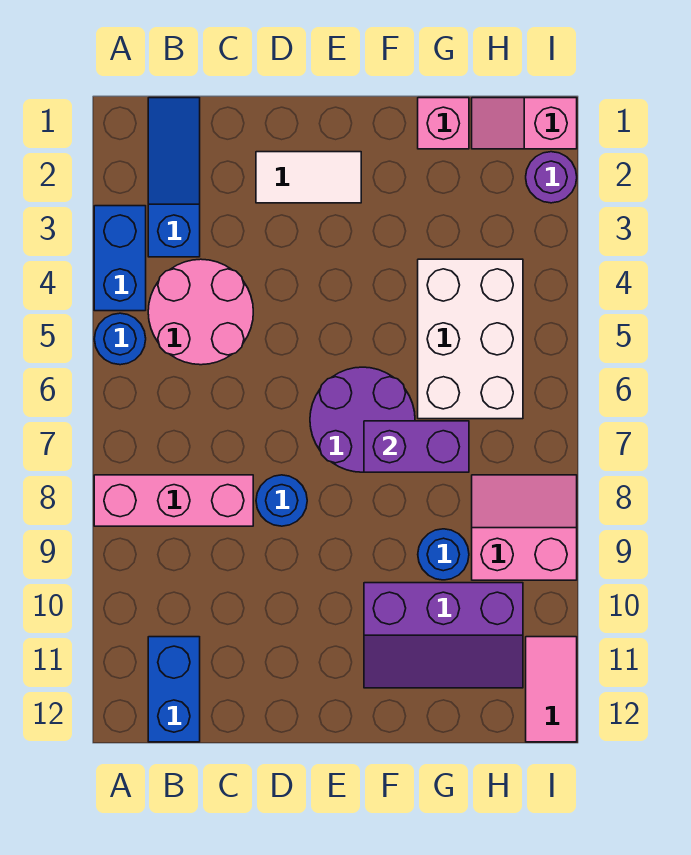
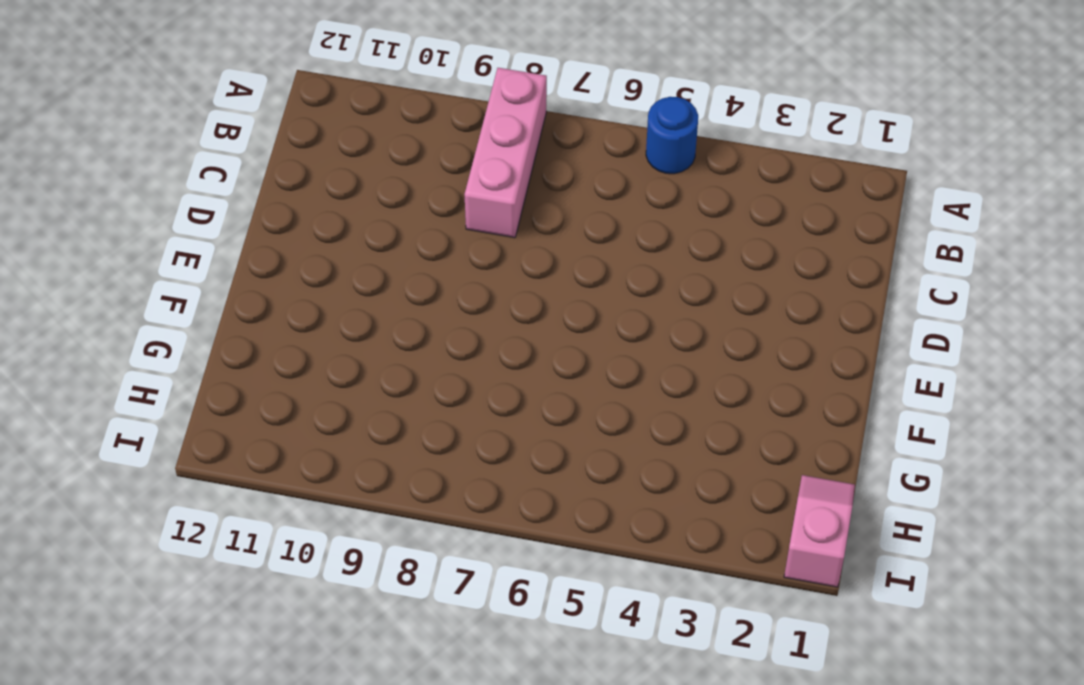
none -> blue brick A3:A4 level 1
none -> blue slope B1:B3 level 1 top 3
none -> pink round brick B4:C5 level 1

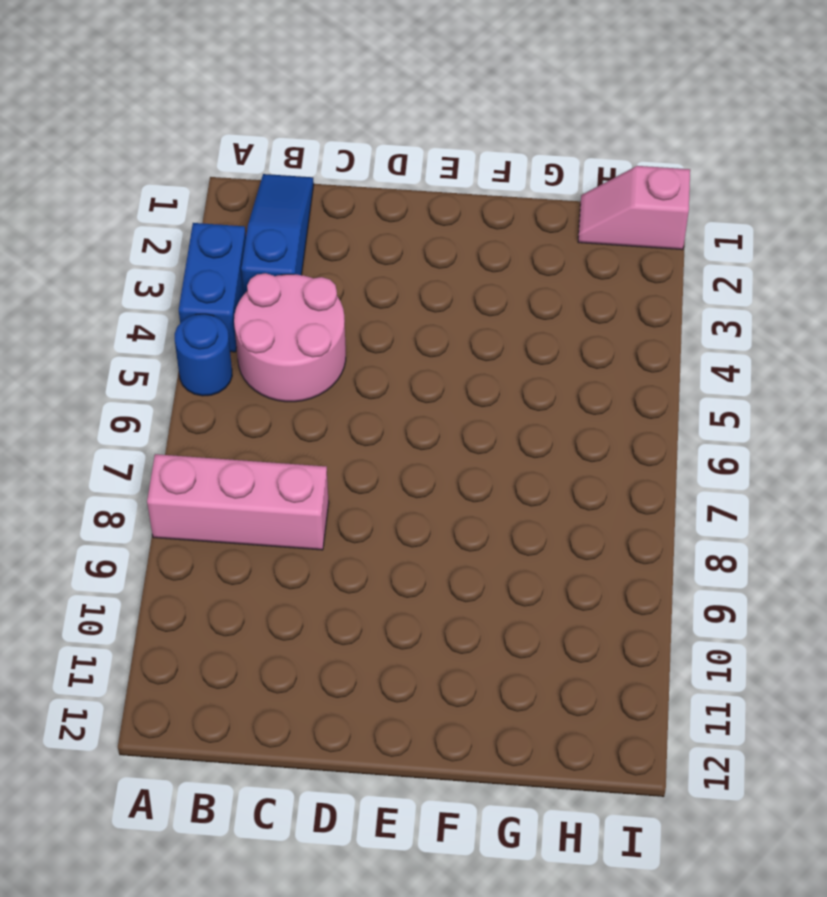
none -> blue brick B11:B12 level 1
none -> white tile D2:E2 level 1
none -> blue round brick D8 level 1

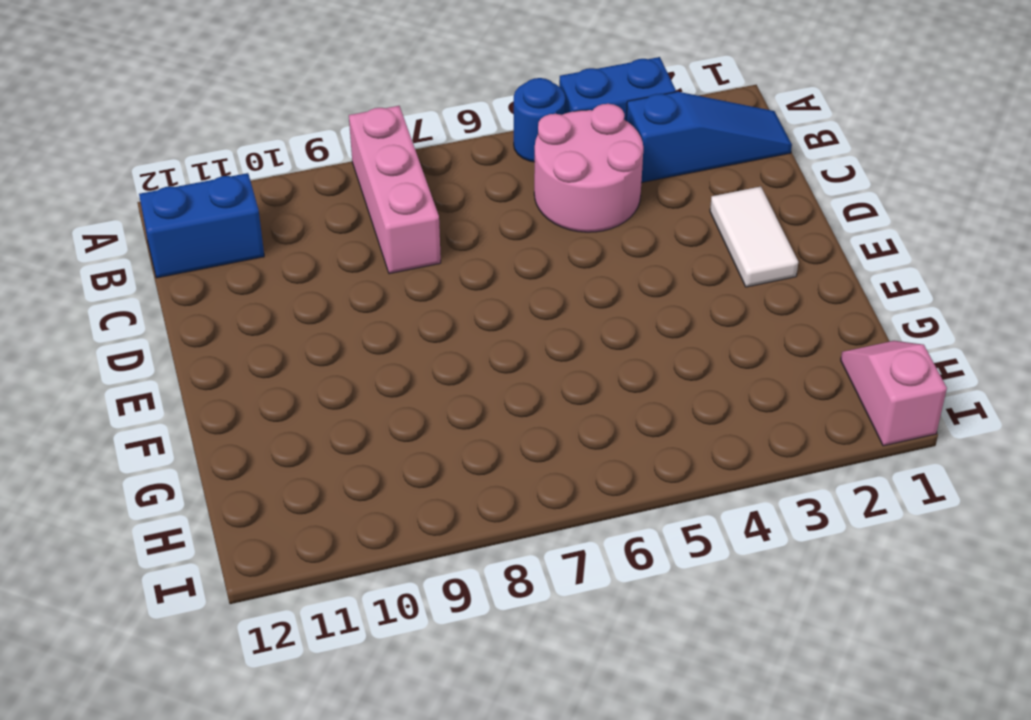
none -> blue round brick D8 level 1
none -> purple round brick E6:F7 level 1
none -> purple slope F10:H11 level 1 top 10

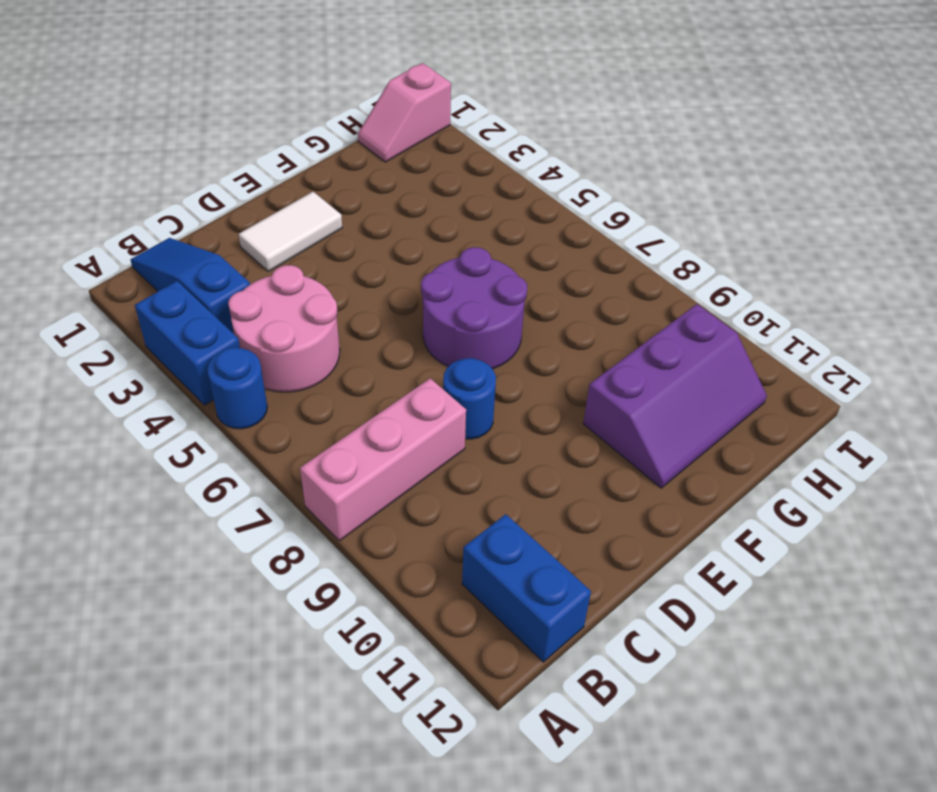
none -> pink brick G1 level 1
none -> white brick G4:H6 level 1
none -> blue round brick G9 level 1

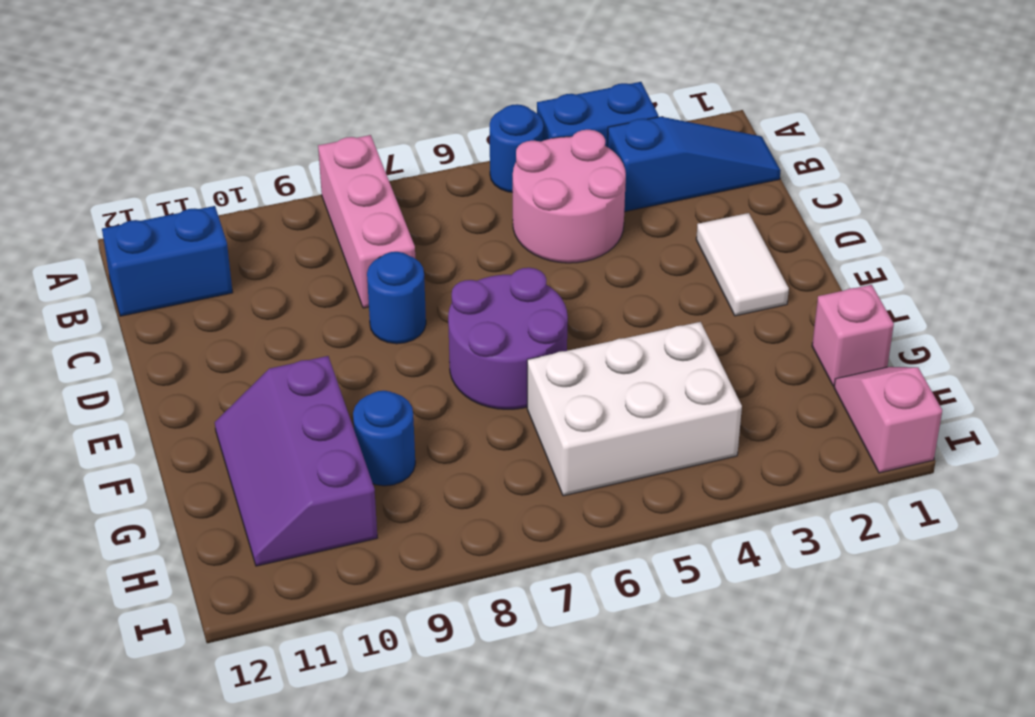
none -> pink slope H8:I9 level 1 top 9
none -> purple round brick I2 level 1
none -> pink tile I11:I12 level 1

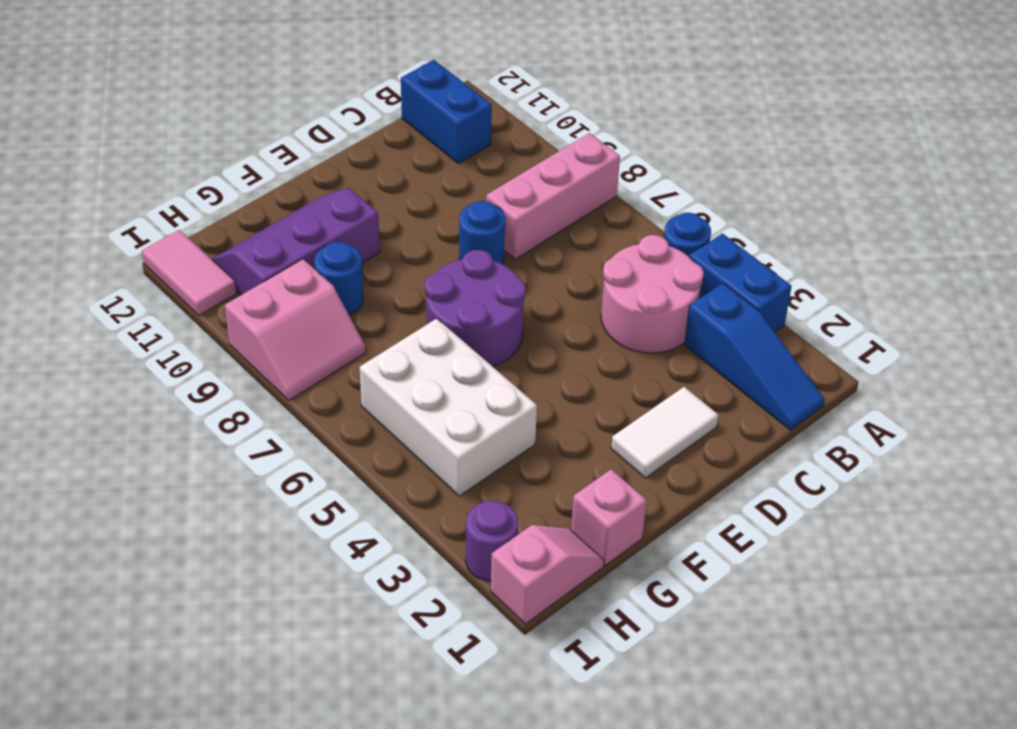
none -> purple brick F7:G7 level 2

